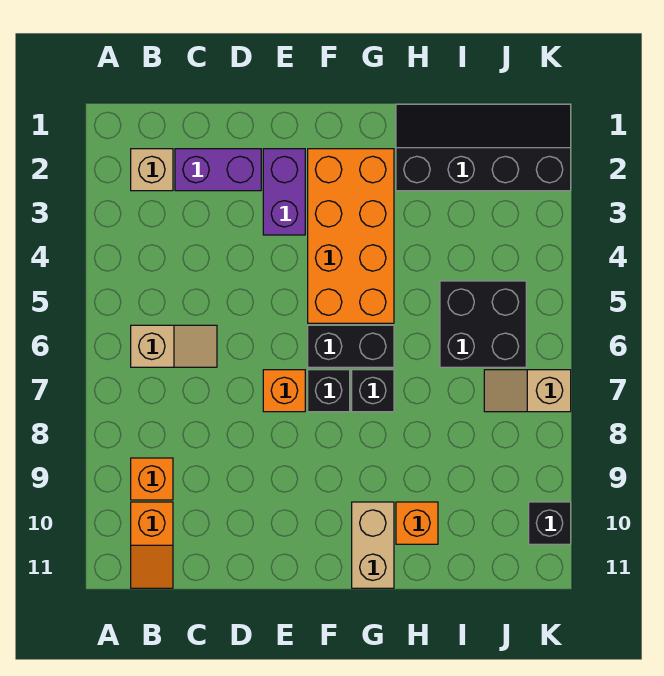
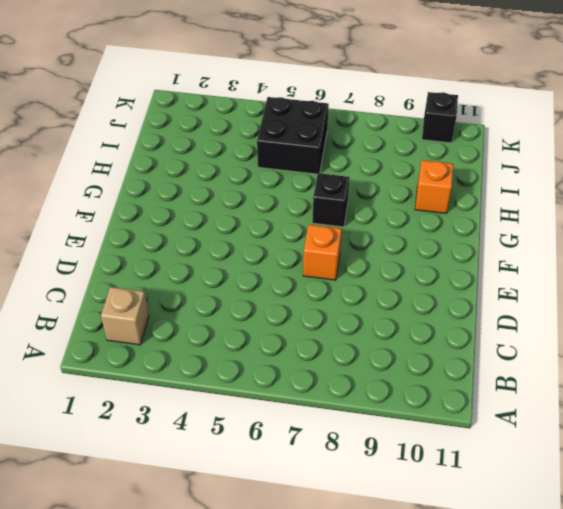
none -> tan slope B6:C6 level 1 top B
none -> orange brick B9 level 1
none -> orange slope B10:B11 level 1 top 10

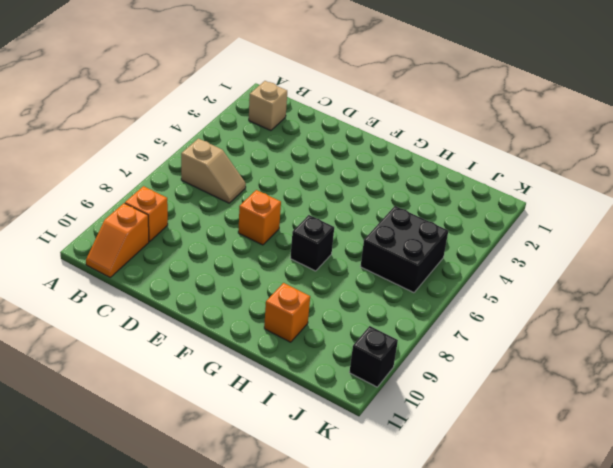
none -> purple brick C2:D2 level 1
none -> purple brick E2:E3 level 1
none -> orange brick F2:G5 level 1

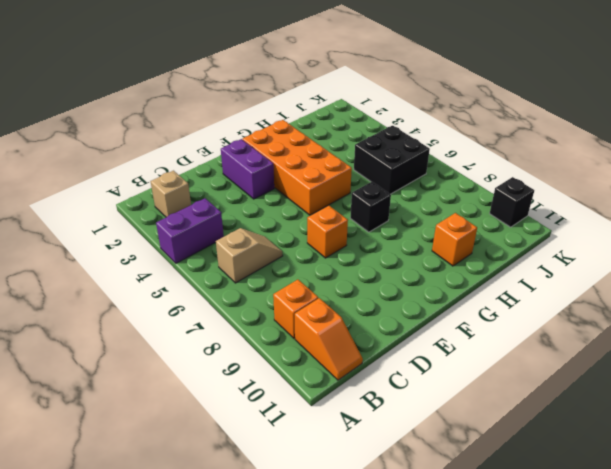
purple brick A4:B4 level 1 -> purple brick C2:D2 level 1
none -> black brick F6:G6 level 1
none -> black brick F7 level 1
none -> tan brick G10:G11 level 1

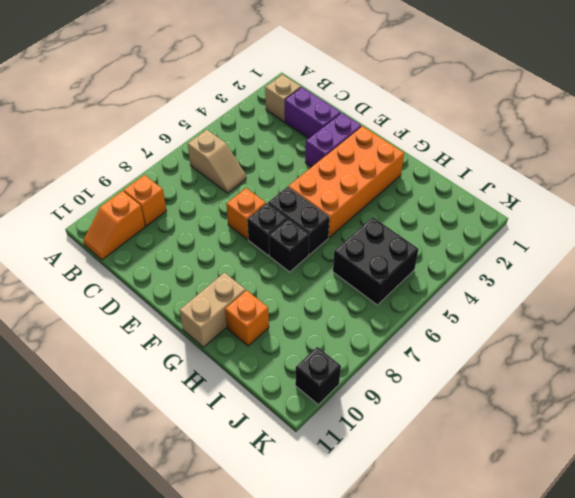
none -> black slope H1:K2 level 1 top 2
none -> tan slope J7:K7 level 1 top K

